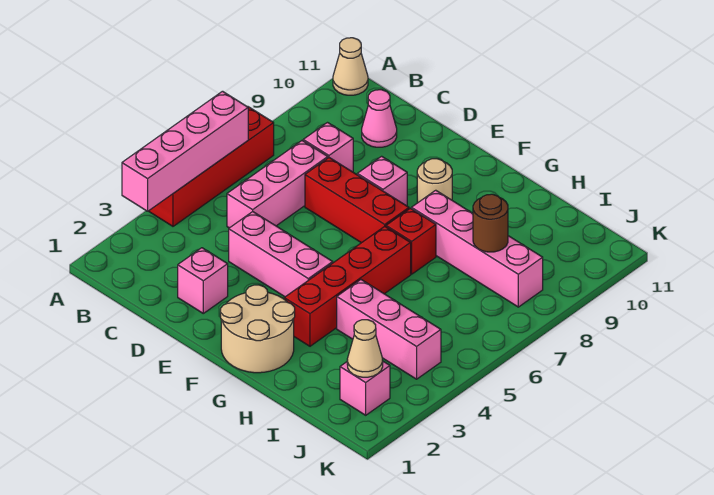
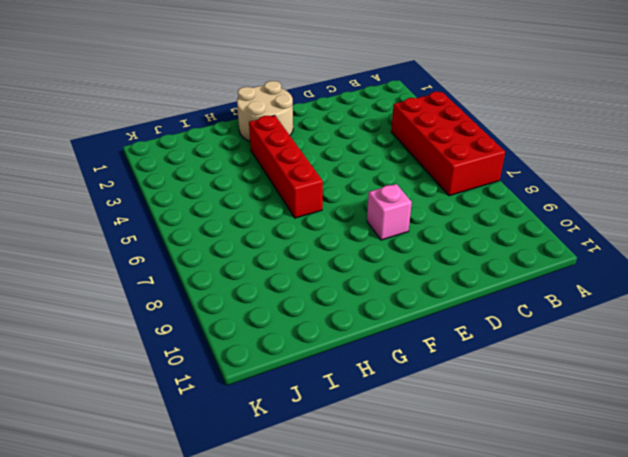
red brick A4:B7 level 1 -> red brick A4:A7 level 1
none -> tan cone A11 level 1
none -> pink brick C5:C7 level 1
none -> pink brick C8 level 1

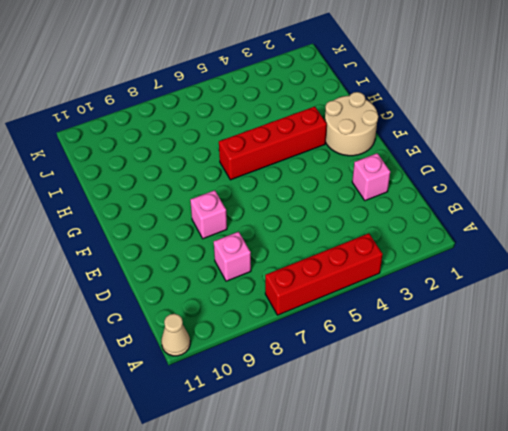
none -> pink brick C5:C7 level 1
none -> pink cone C10 level 1
none -> pink brick D4:F4 level 1

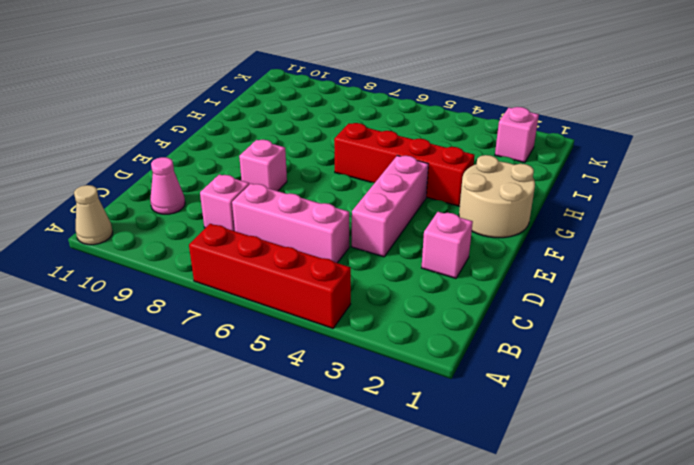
none -> red brick D7:F7 level 1
none -> tan round brick F9 level 1
none -> red brick G7 level 1

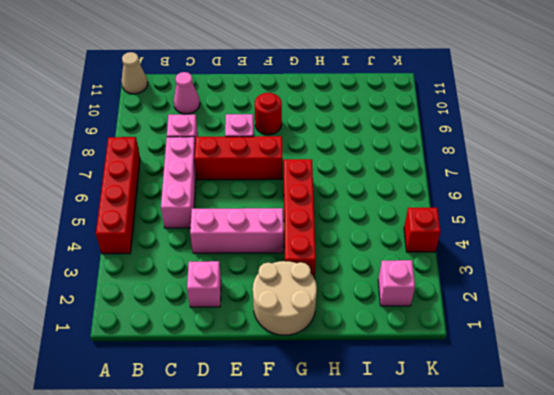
red round brick F9 level 1 -> tan round brick F9 level 1
red brick K4 level 1 -> red brick G7 level 1
none -> pink brick G8:J8 level 1
none -> pink brick H4:J4 level 1
none -> pink brick A3:A6 level 2

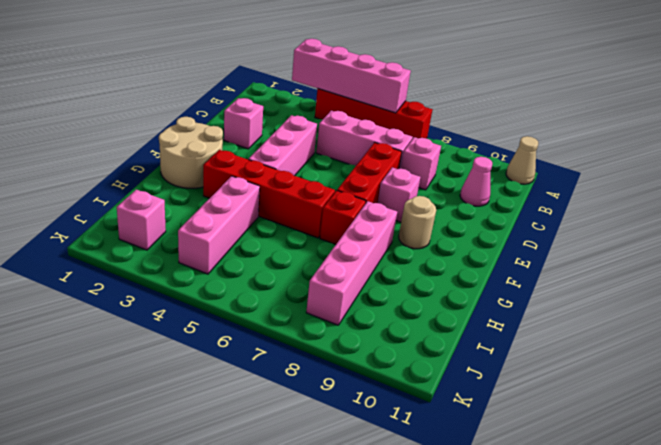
none -> brown round brick I8 level 2
none -> tan cone J2 level 2

